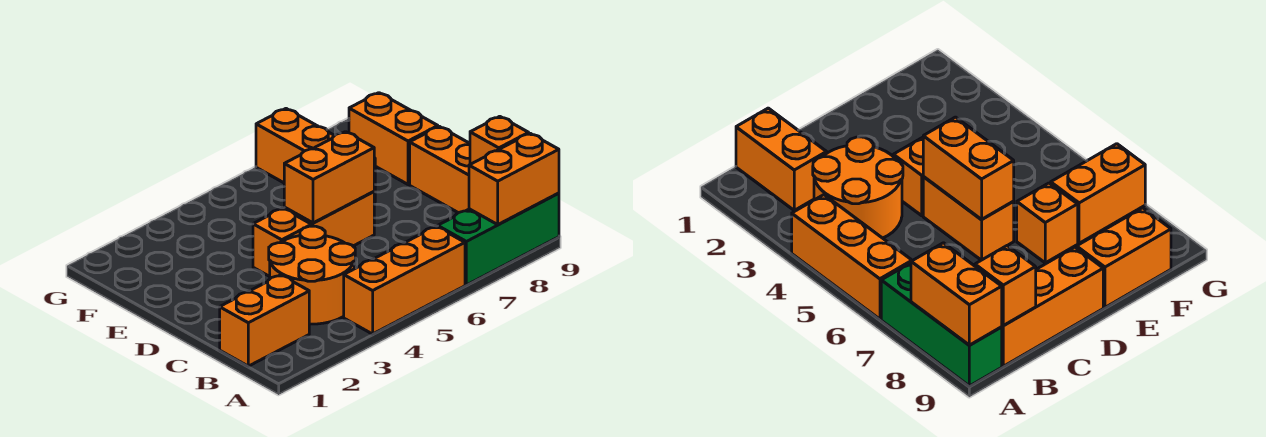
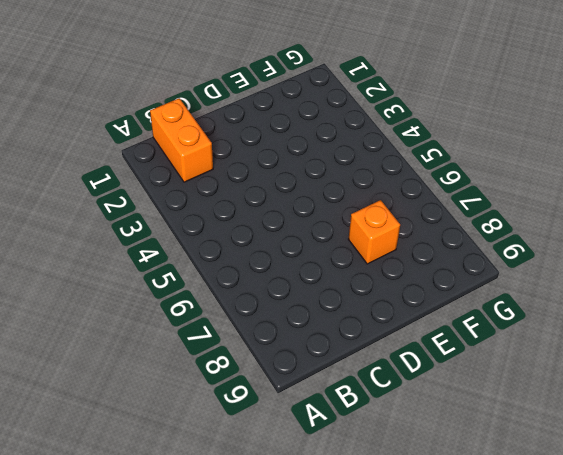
none -> orange brick A4:A6 level 1
none -> green brick A7:A9 level 1
none -> orange round brick B3:C4 level 1

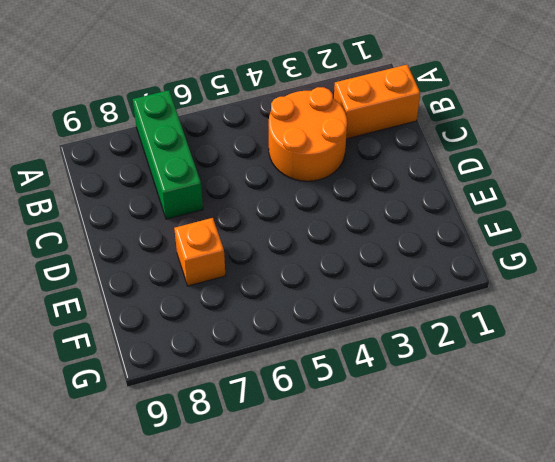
green brick A7:C7 level 1 -> green brick A7:A9 level 1
none -> orange brick A4:A6 level 1
none -> orange brick B9:D9 level 1
none -> orange brick D4 level 1

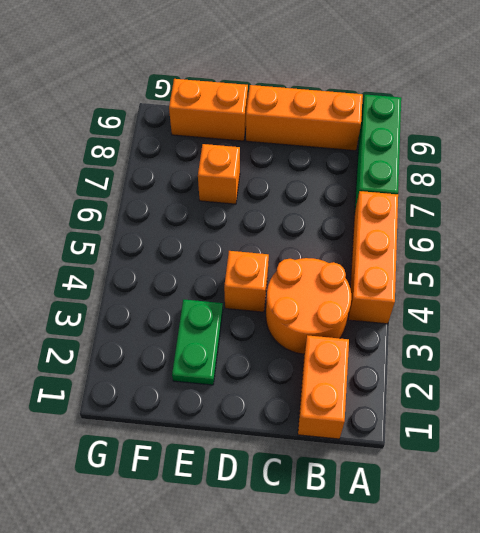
green plate E2:E3 level 1 -> none
none -> orange brick D5:D6 level 1
none -> orange brick F7:G7 level 1
none -> orange brick A8:A9 level 2

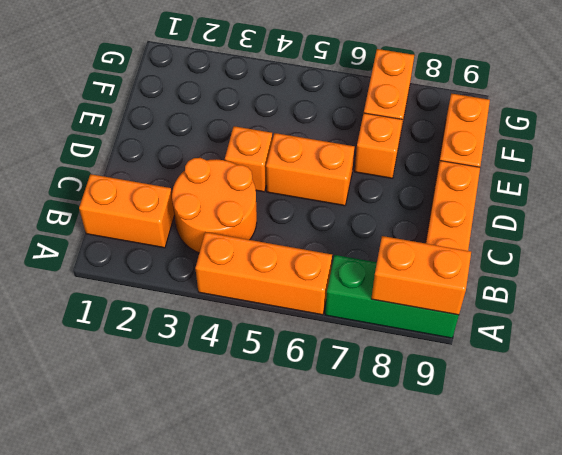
none -> orange brick B9 level 2
none -> orange brick D5:D6 level 2

